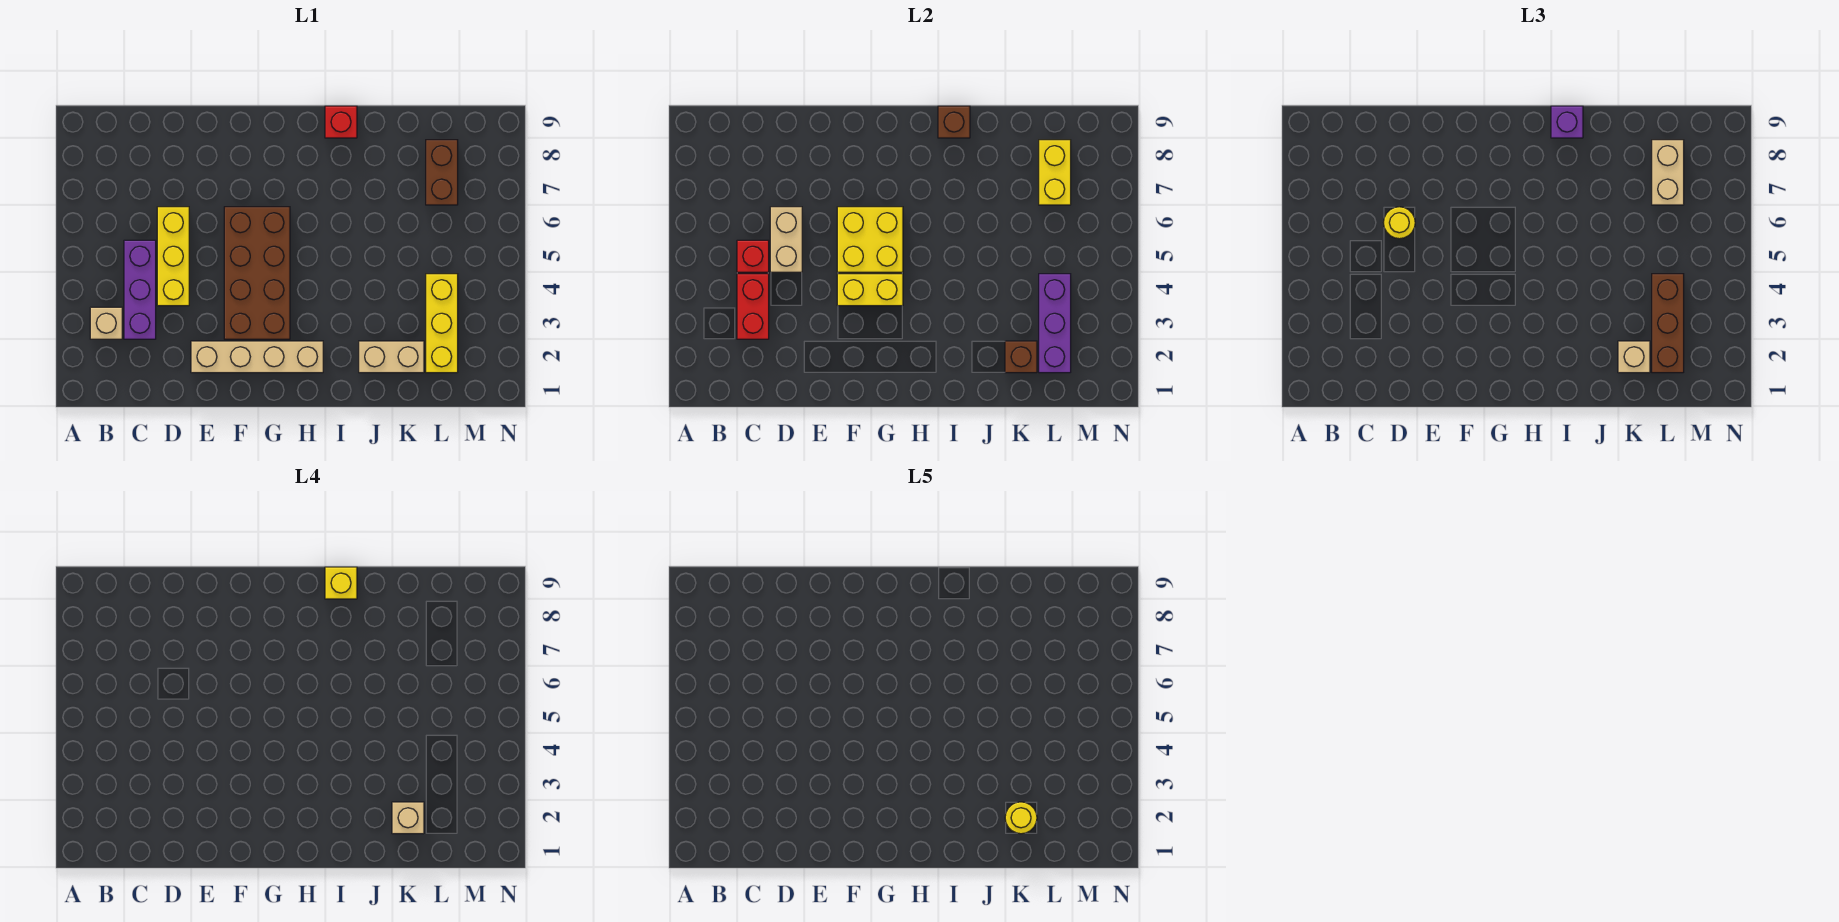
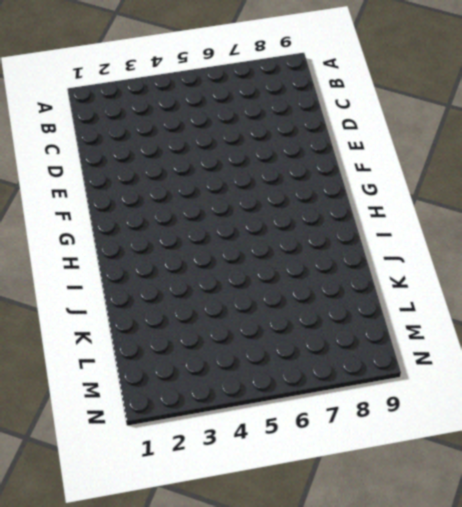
none -> tan brick B3 level 1
none -> purple brick C3:C5 level 1
none -> yellow brick D4:D6 level 1

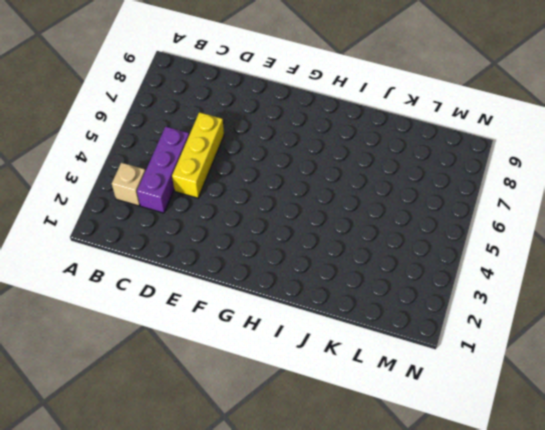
none -> tan brick E2:H2 level 1
none -> brown brick F3:G6 level 1
none -> red brick I9 level 1

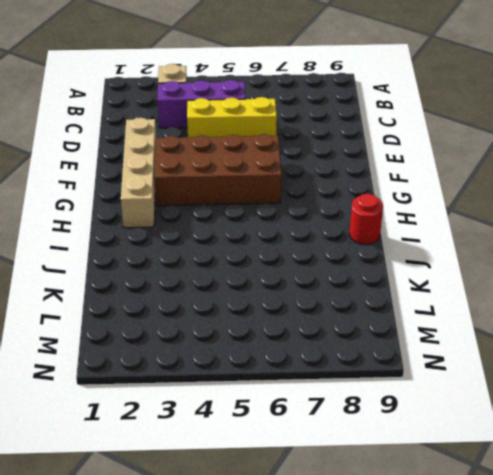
red round brick I9 level 1 -> red brick I9 level 1
none -> tan brick J2:K2 level 1
none -> yellow brick L2:L4 level 1
none -> brown brick L7:L8 level 1

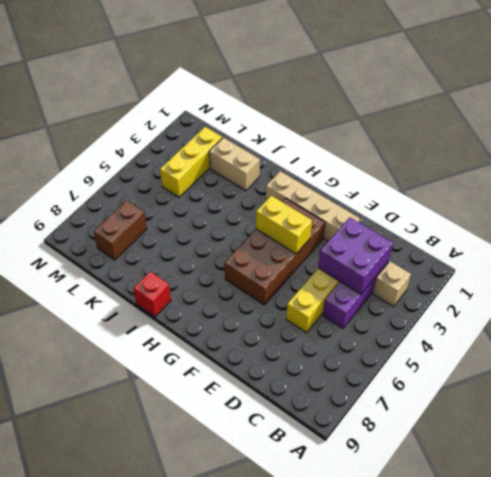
purple brick C3:D4 level 2 -> red brick C3:C4 level 2
none -> red brick C5 level 2
none -> tan brick D5:D6 level 2
none -> yellow brick F5:G6 level 2

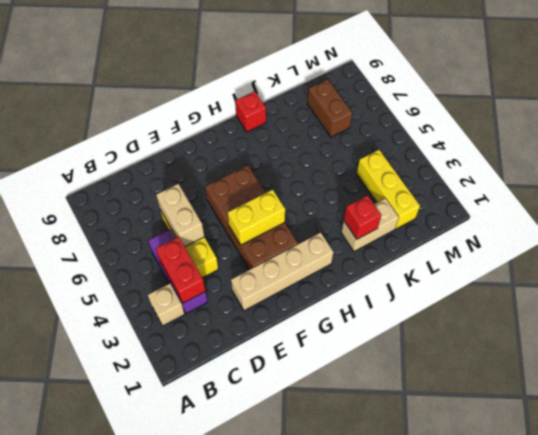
red brick J2 level 2 -> red brick C5 level 2
none -> yellow brick F5:G6 level 2
none -> brown brick I9 level 2
none -> brown brick K2 level 2

